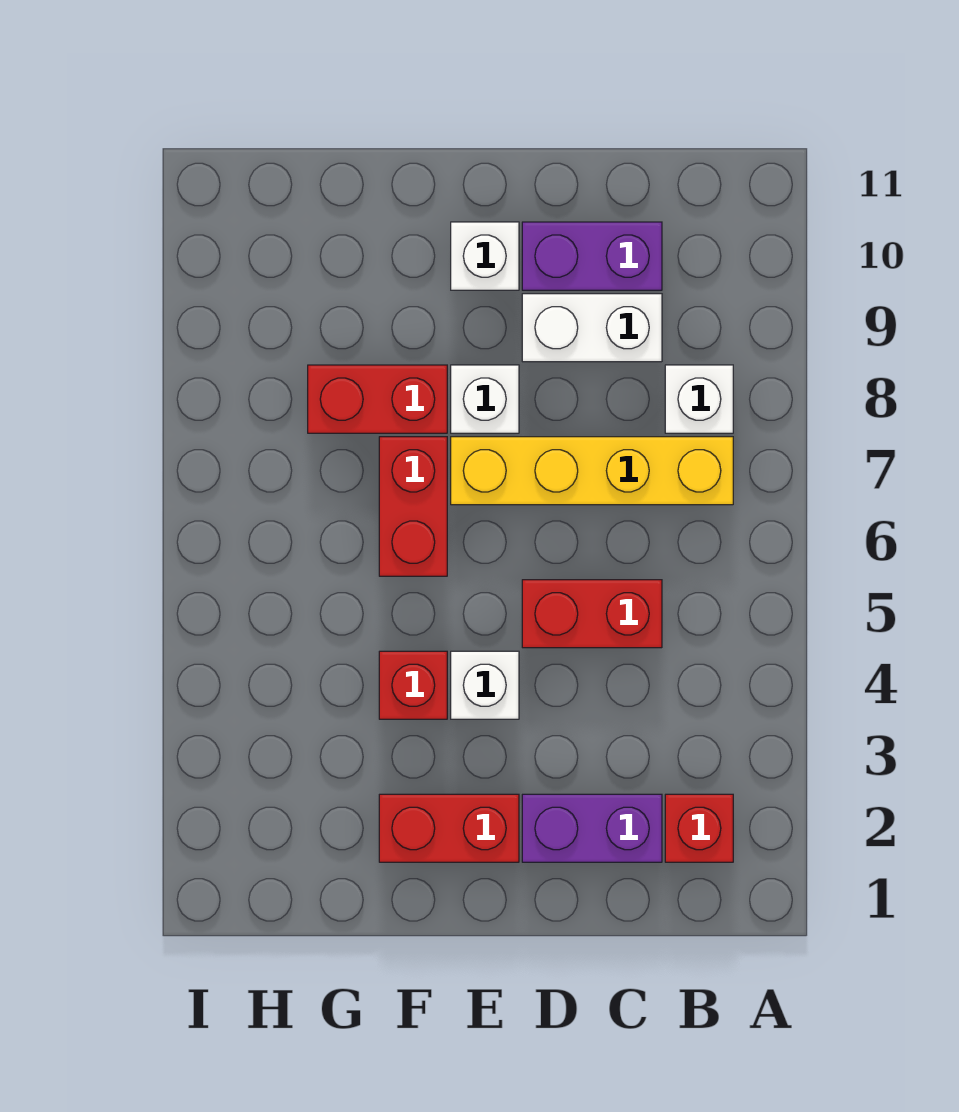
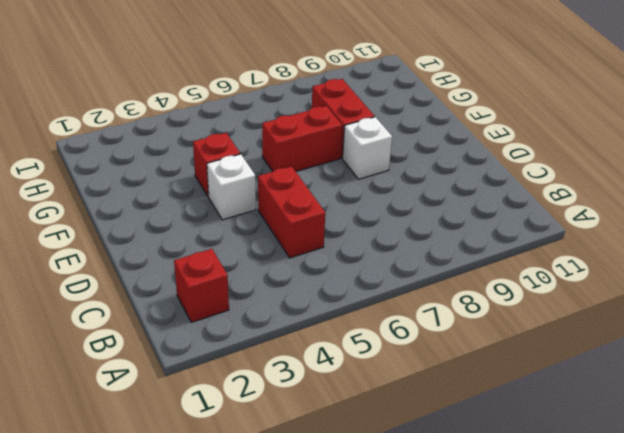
none -> yellow brick B7:E7 level 1
none -> white brick B8 level 1
none -> purple brick C2:D2 level 1

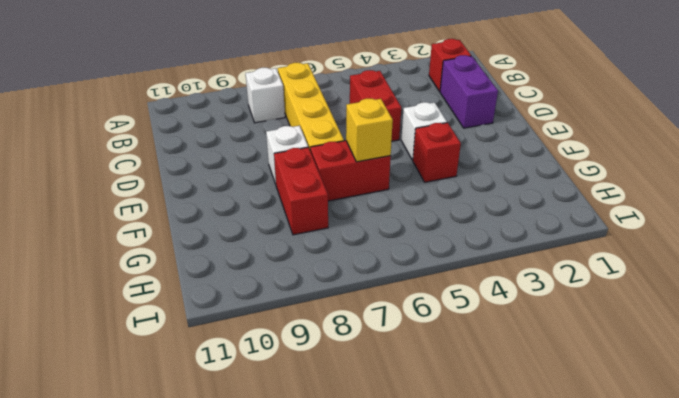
yellow brick F6 level 2 -> none
none -> white brick C9:D9 level 1
none -> purple brick C10:D10 level 1
none -> red brick E2:F2 level 1

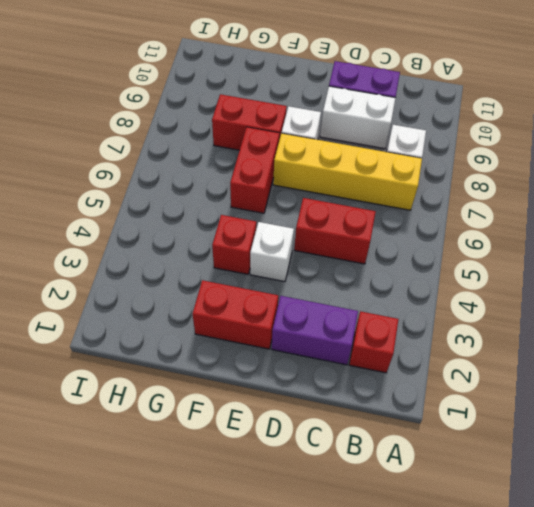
none -> white brick E10 level 1

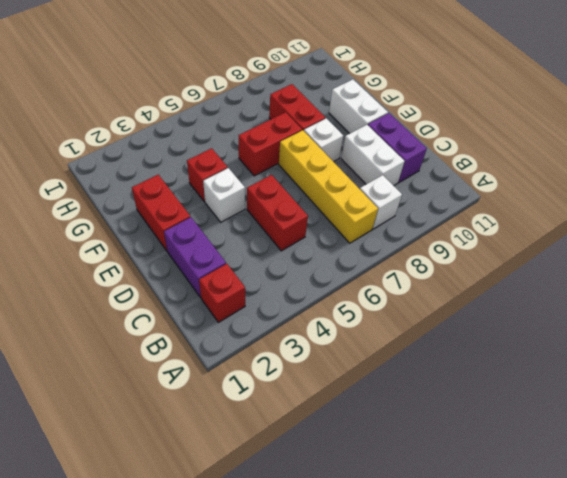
white brick E10:F10 level 1 -> white brick E10 level 1

